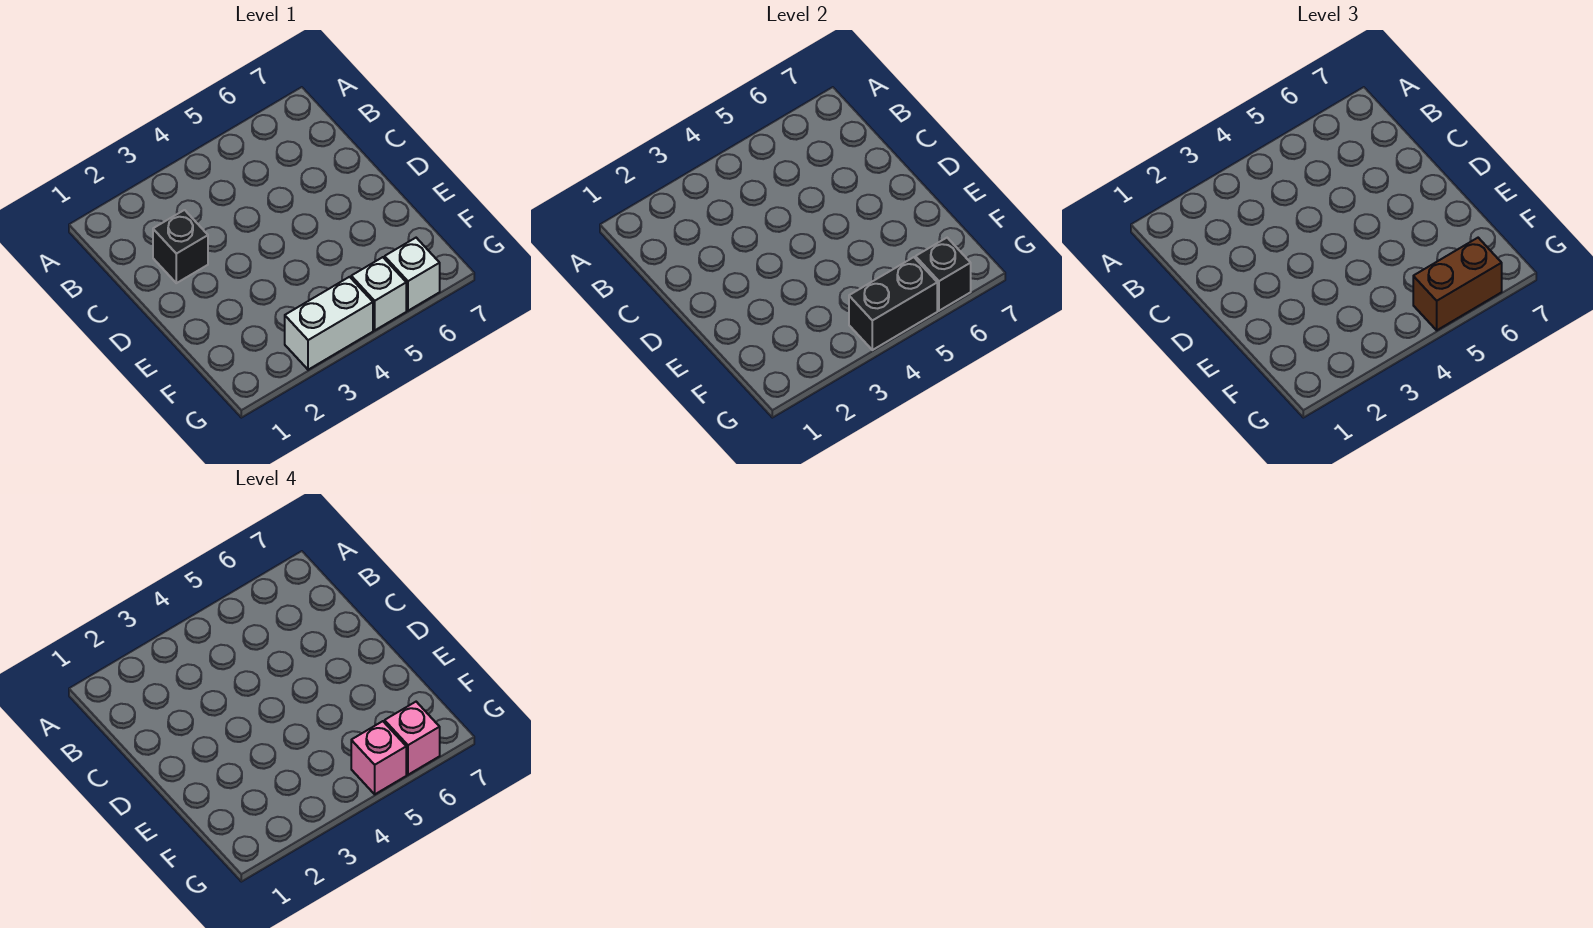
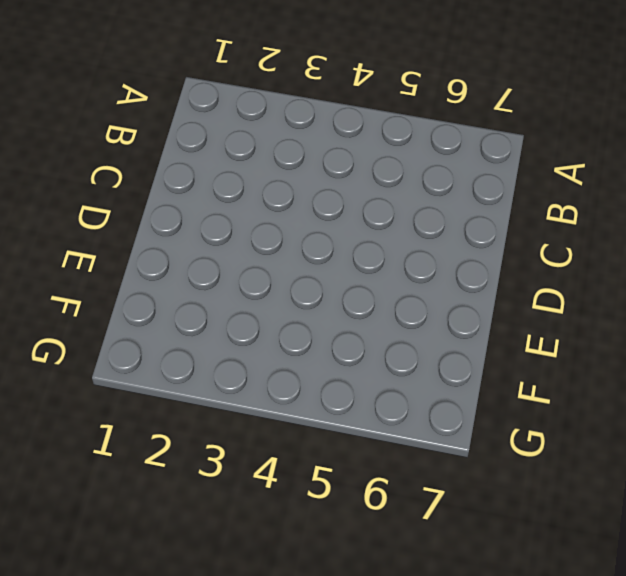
none -> black brick C2 level 1
none -> white brick G3:G4 level 1

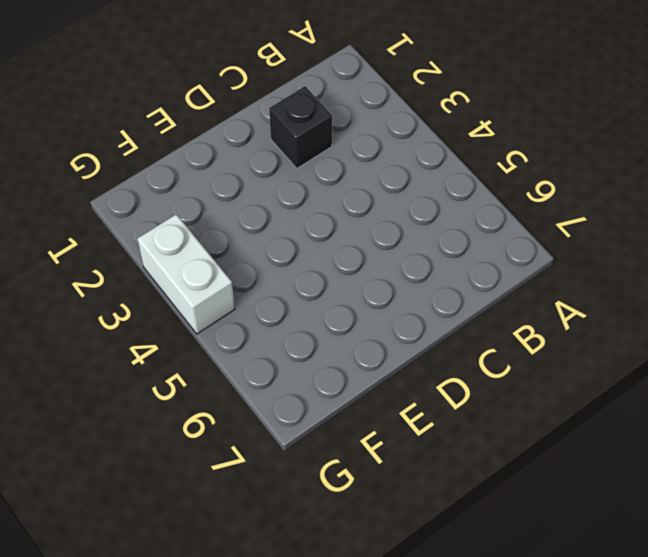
none -> white brick G5 level 1
none -> white brick G6 level 1

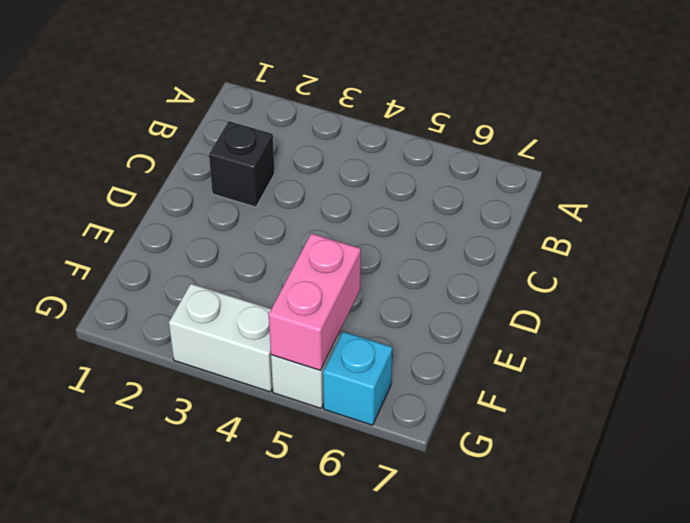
pink brick F5:G5 level 2 -> black brick G4:G5 level 2
cyan brick G6 level 1 -> white brick G6 level 1
none -> black brick G6 level 2
none -> brown brick G5:G6 level 3

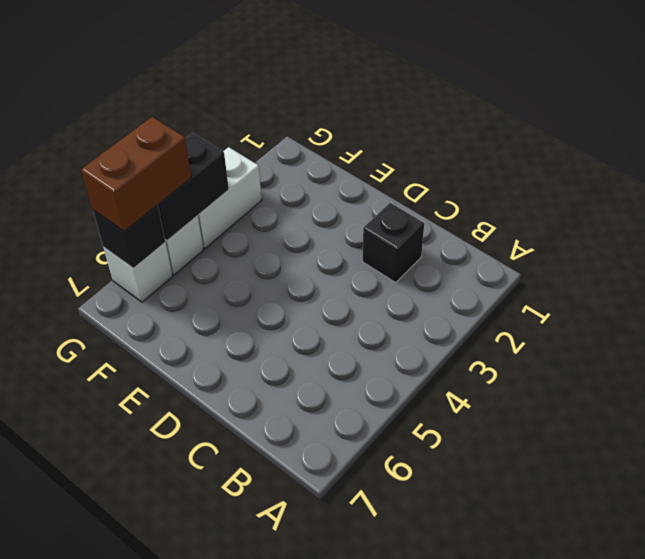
none -> pink brick G5 level 4
none -> pink brick G6 level 4

